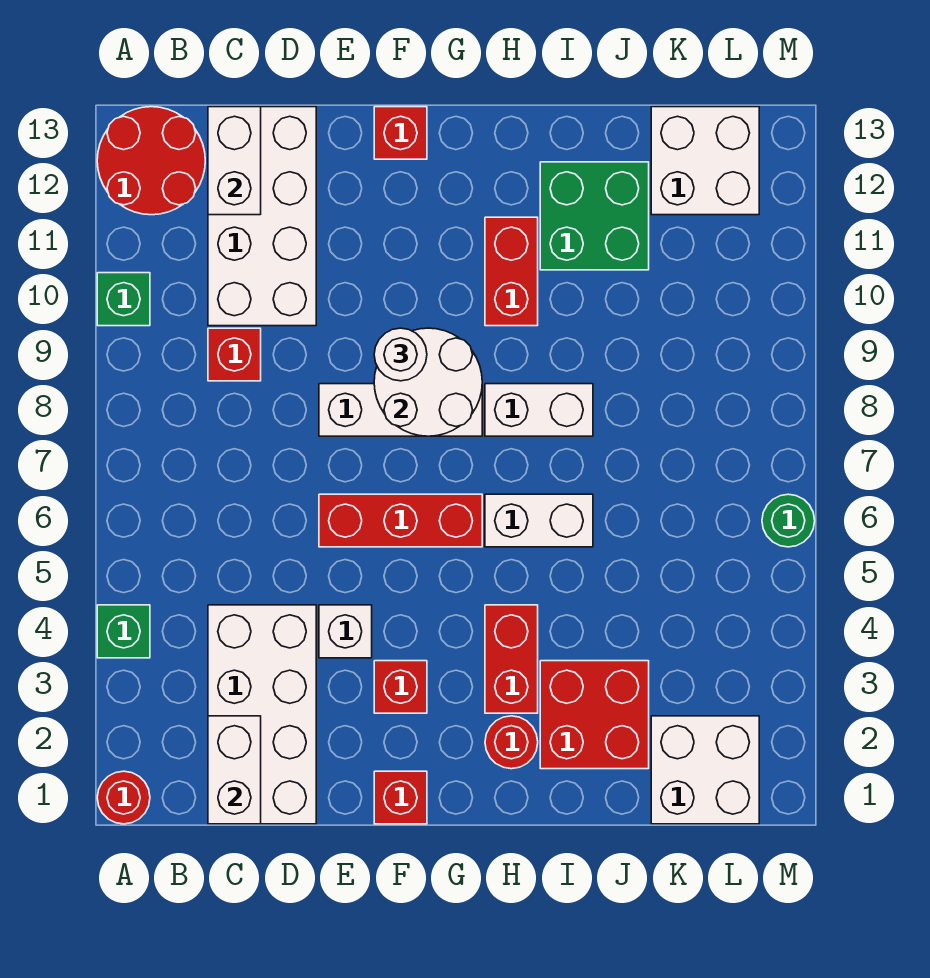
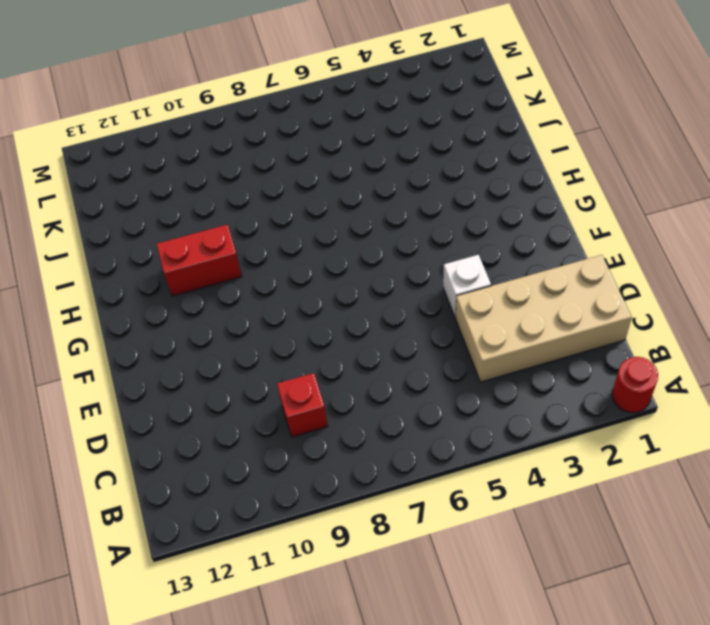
tan brick C1:D4 level 1 -> white brick C1:D4 level 1
none -> green brick A4 level 1
none -> green brick A10 level 1
none -> red round brick A12:B13 level 1

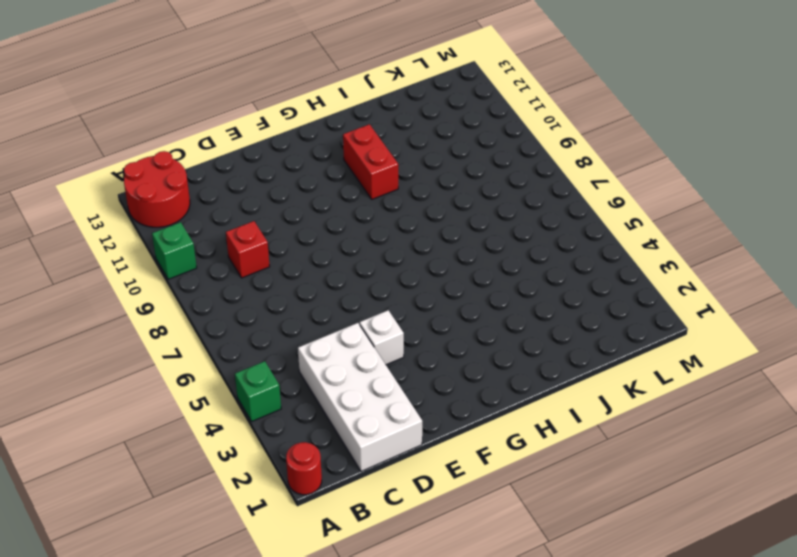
none -> white brick C10:D13 level 1
none -> red brick E6:G6 level 1
none -> white brick E8:G8 level 1

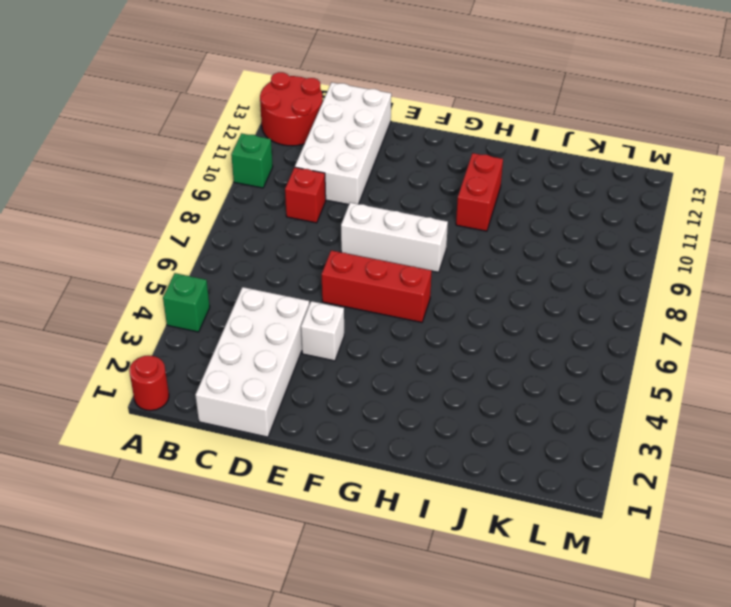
none -> red brick F1 level 1
none -> red brick F3 level 1
none -> red brick F13 level 1

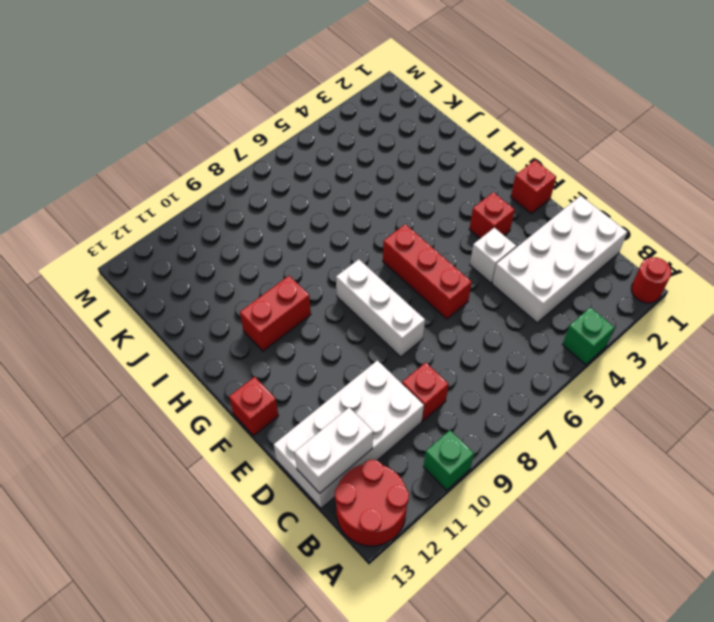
none -> red round brick H2 level 1
none -> red brick H3:H4 level 1
none -> white brick H6:I6 level 1

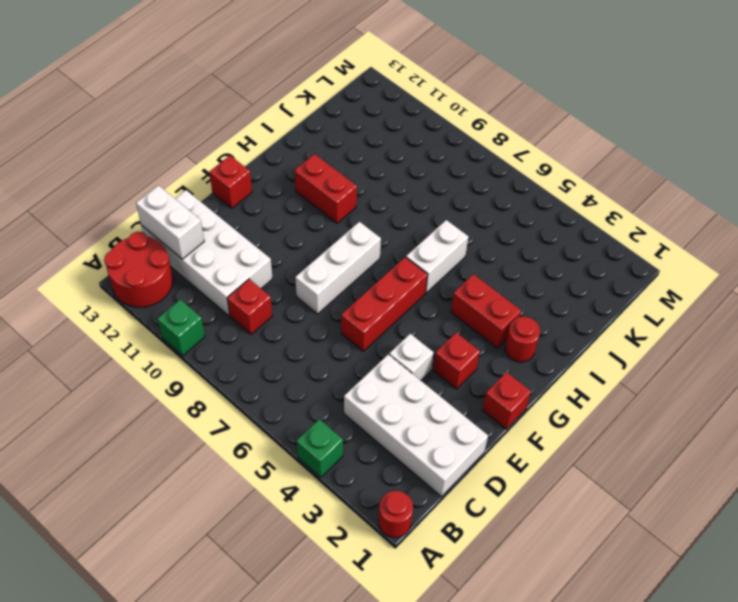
none -> white brick H8:I8 level 1
none -> red brick I2:J3 level 1
none -> green brick I11:J12 level 1

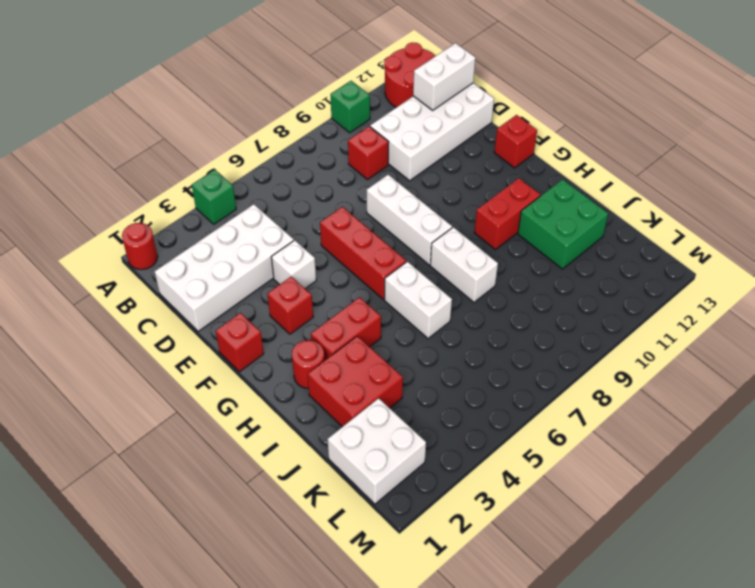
none -> white brick K12:L13 level 1
none -> green round brick M6 level 1
none -> white brick C1:C2 level 2

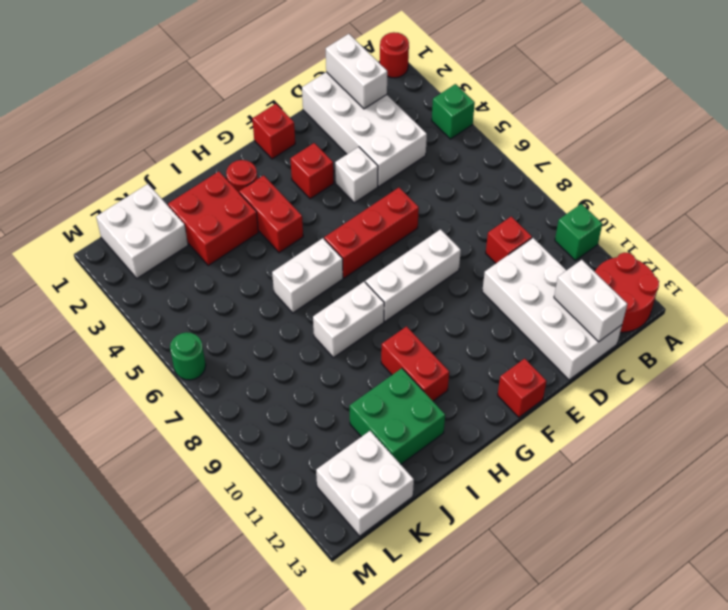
none -> white round brick F8:G9 level 2
none -> white round brick F9 level 3

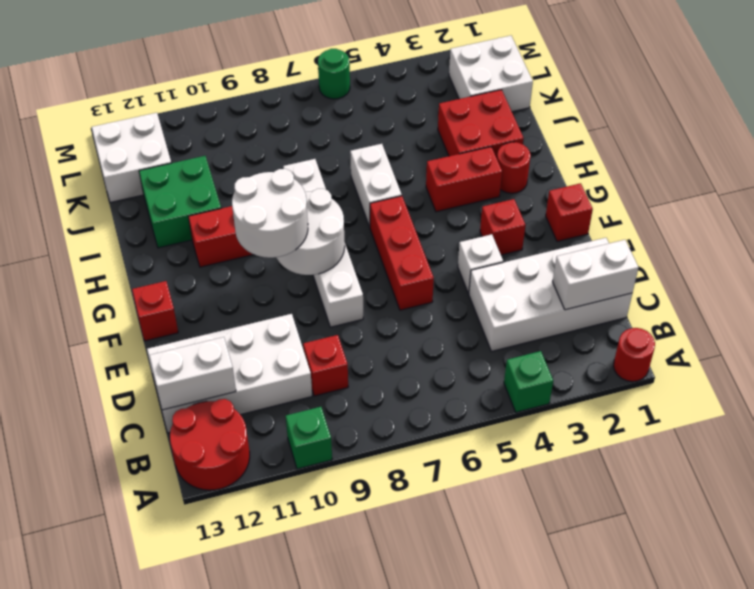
white round brick F9:G10 level 3 -> white round brick F9 level 3

